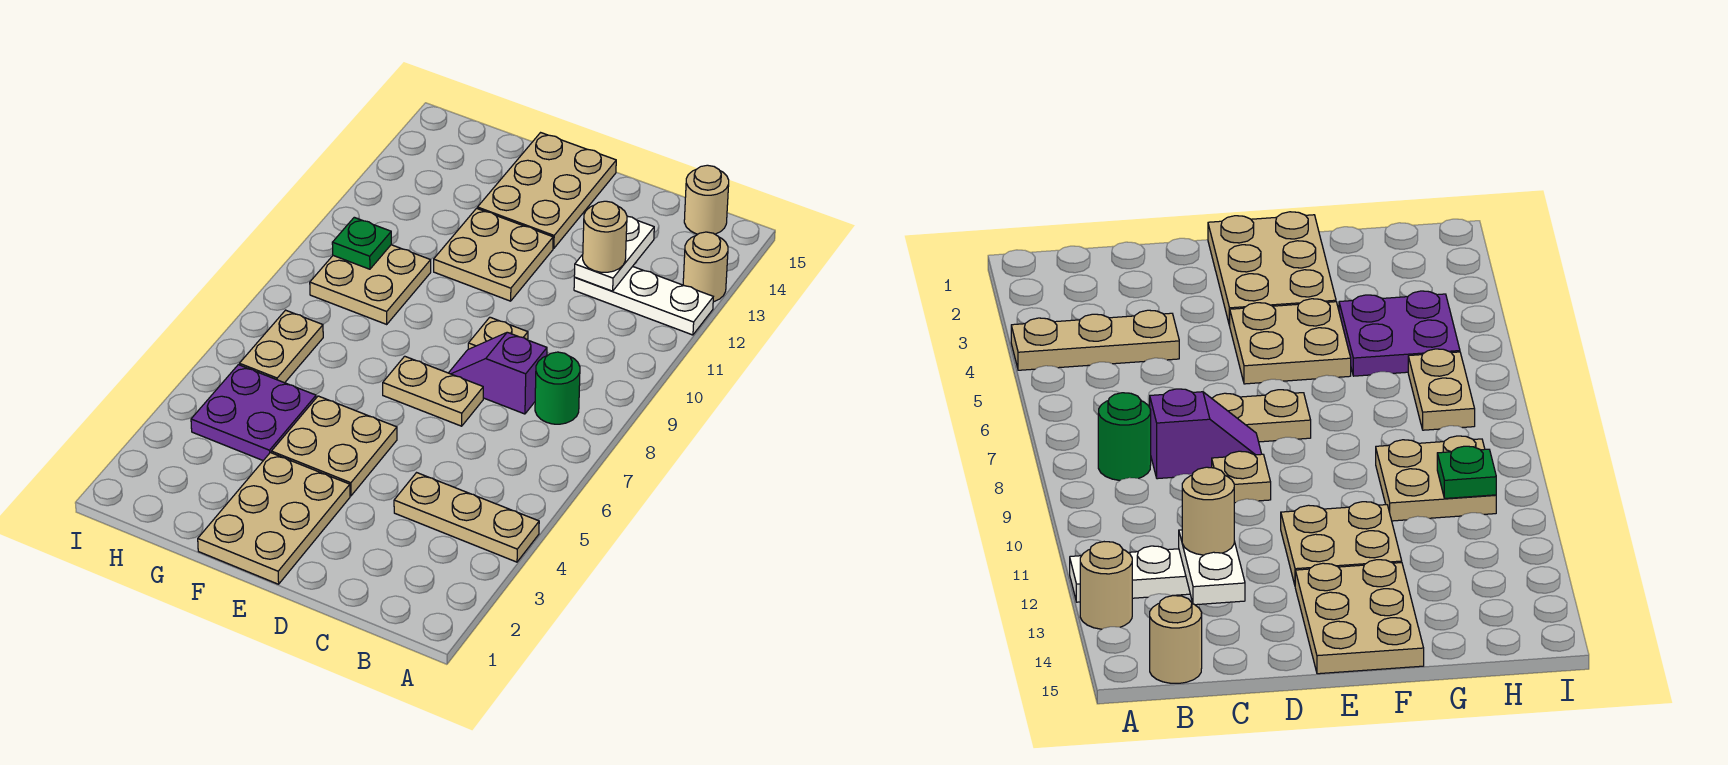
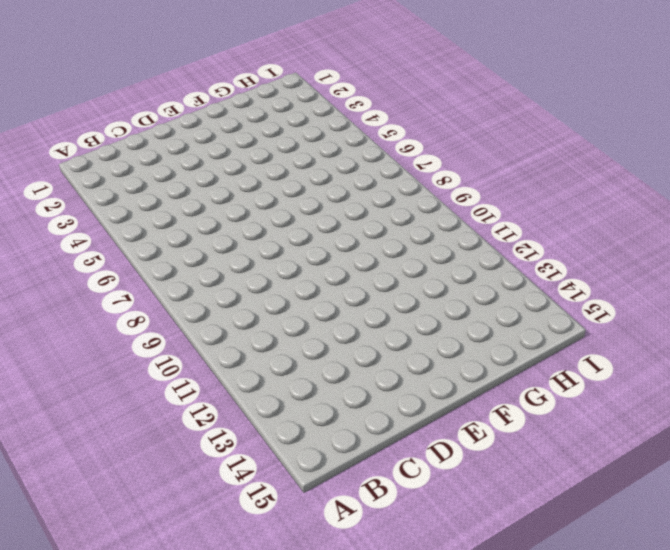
none -> tan plate A4:C4 level 1
none -> white plate A12:C12 level 1
none -> tan round brick A13 level 1

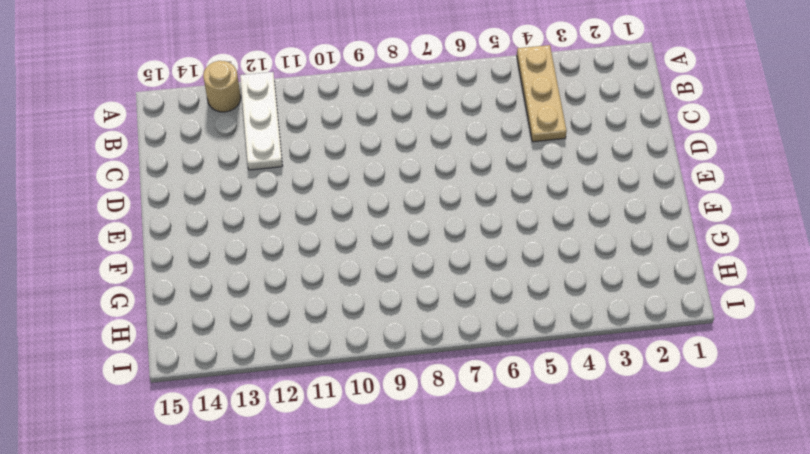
none -> green round brick B8 level 1
none -> tan round brick B15 level 1
none -> purple slope C8:D8 level 1 top C

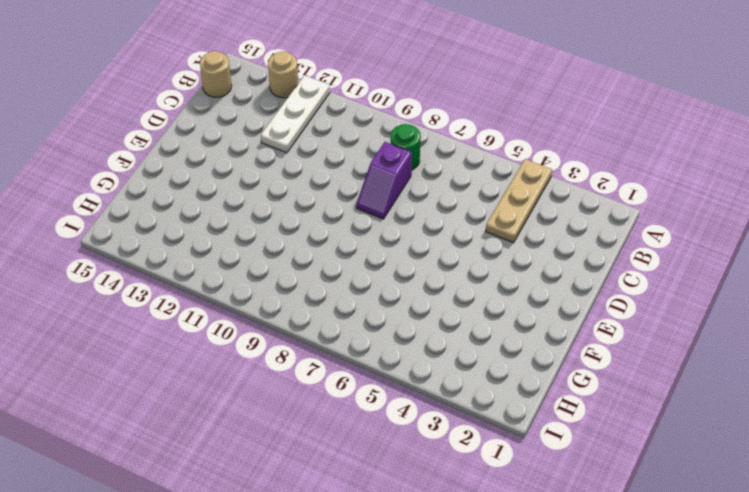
none -> tan plate D7:E7 level 1
none -> tan plate D9 level 1
none -> tan plate E1:F3 level 1

